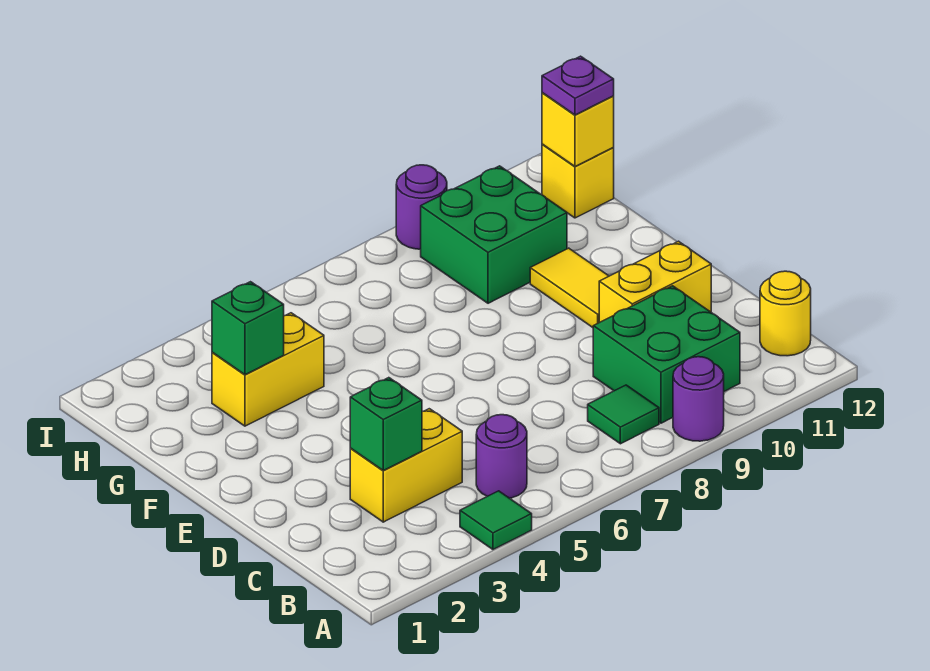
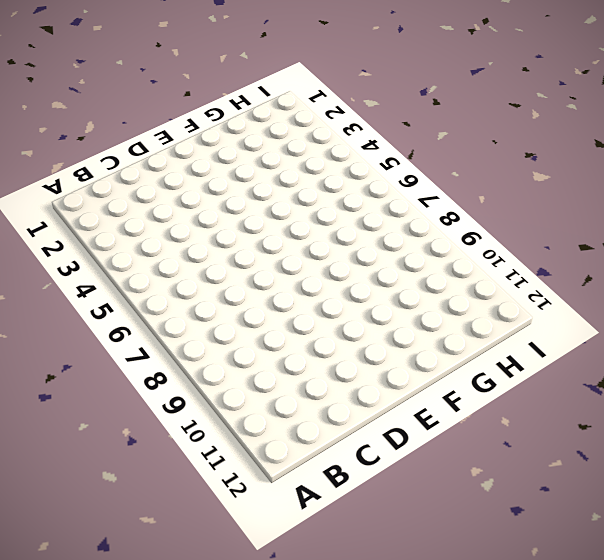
none -> green tile A4 level 1
none -> purple round brick A9 level 1
none -> purple round brick B5 level 1

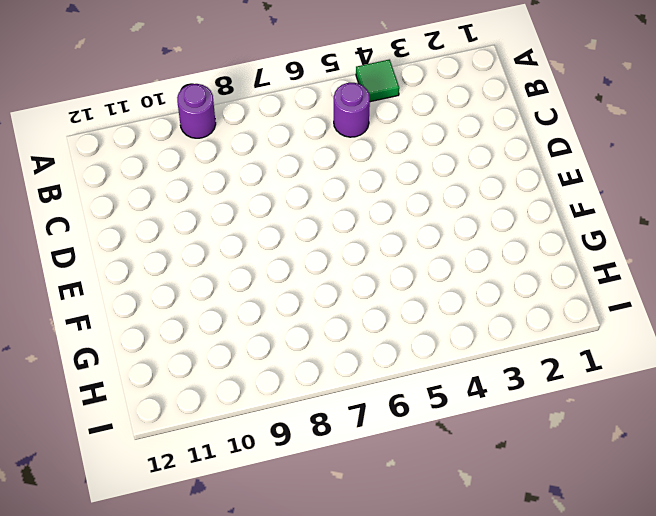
none -> green tile B8 level 1
none -> green brick B9:C10 level 1
none -> yellow round brick B12 level 1

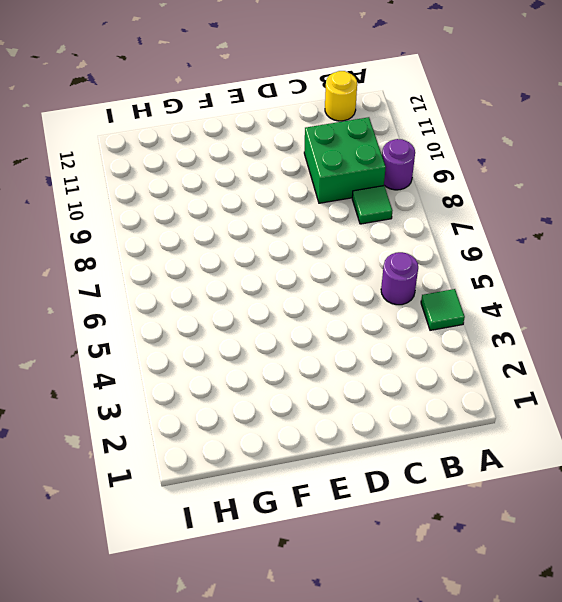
none -> yellow brick C3:C4 level 1
none -> yellow brick D10:D11 level 1
none -> yellow tile E10:F10 level 1

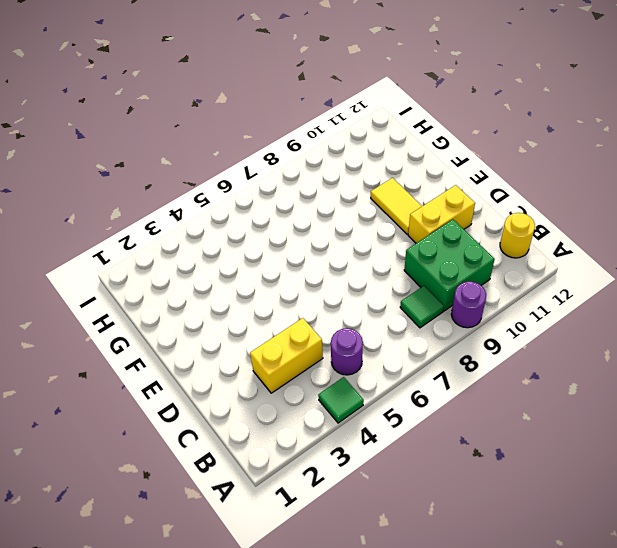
none -> yellow brick G3:G4 level 1
none -> green brick G9:H10 level 1
none -> yellow brick H12 level 1

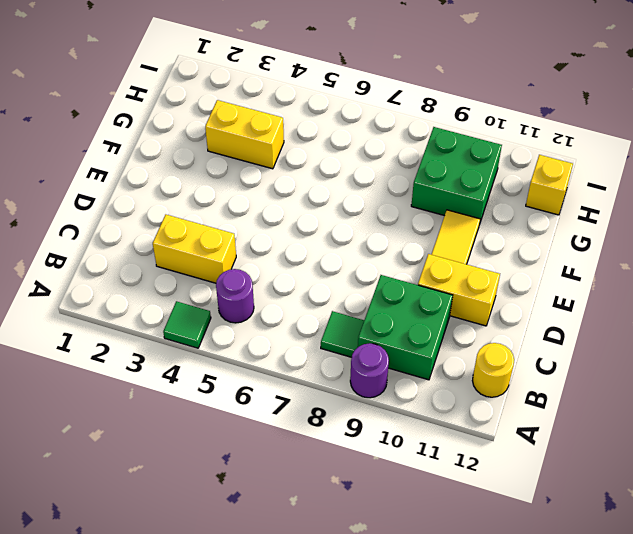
none -> purple round brick I9 level 1
none -> green brick C3 level 2
none -> green brick G3 level 2

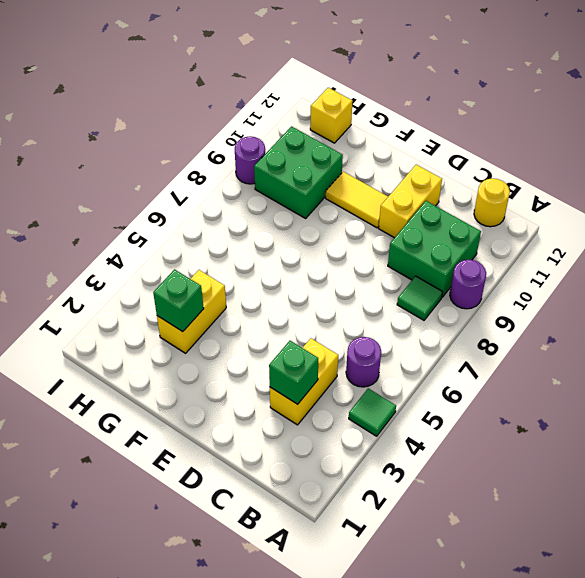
none -> yellow brick H12 level 2
none -> purple plate H12 level 3

